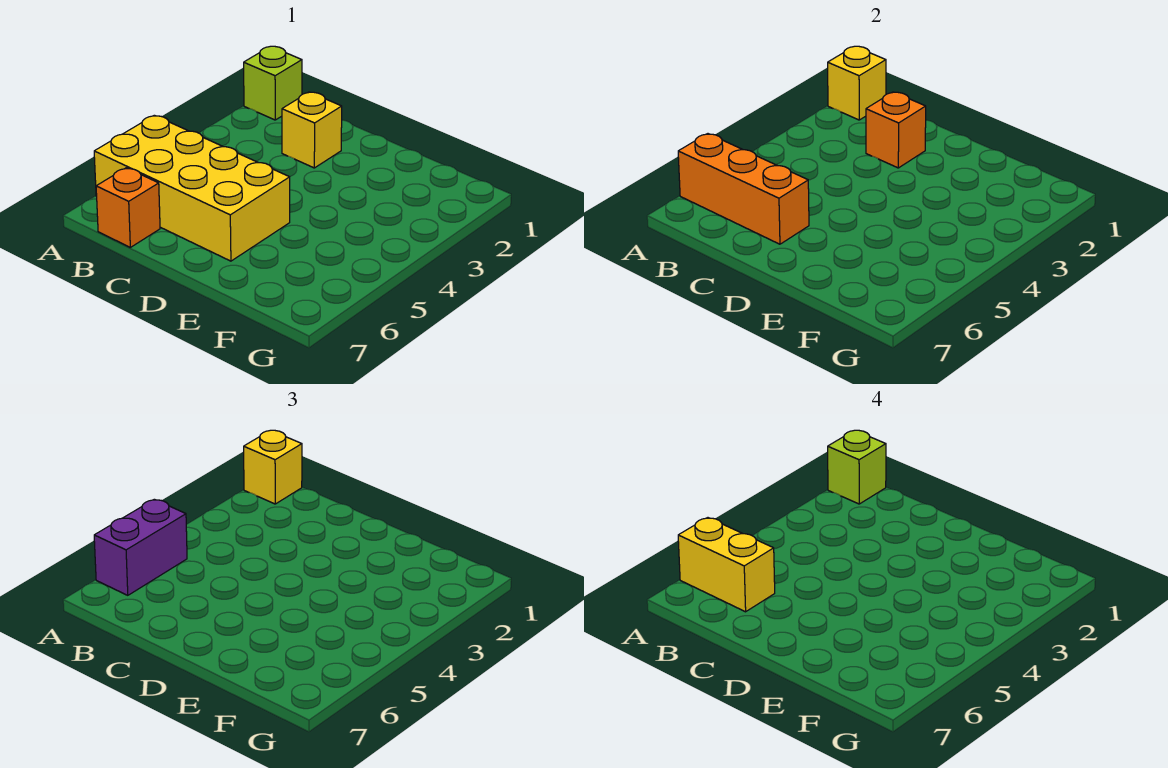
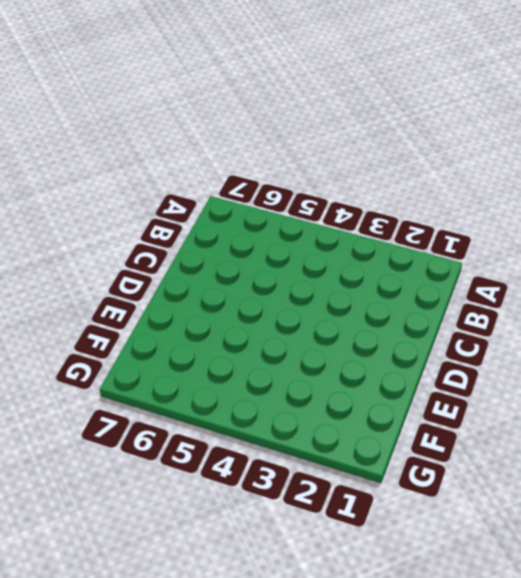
none -> lime brick A1 level 1
none -> yellow brick A5:D6 level 1

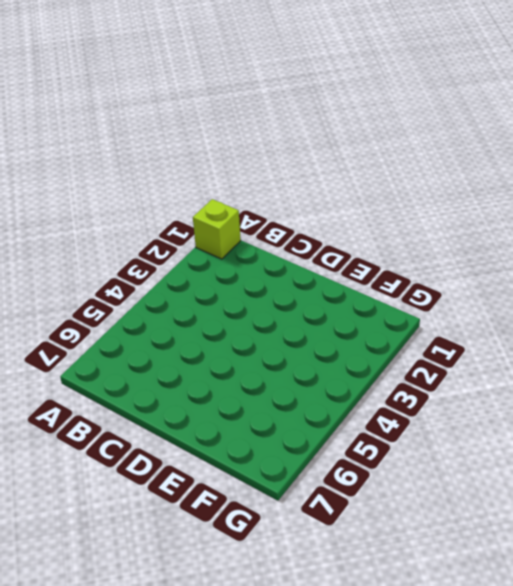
none -> yellow brick A5:D6 level 1
none -> orange brick B7 level 1

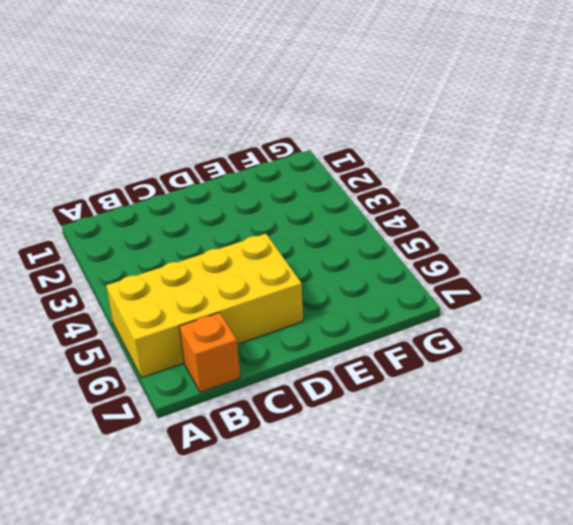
none -> lime brick A1 level 1
none -> yellow brick C2 level 1

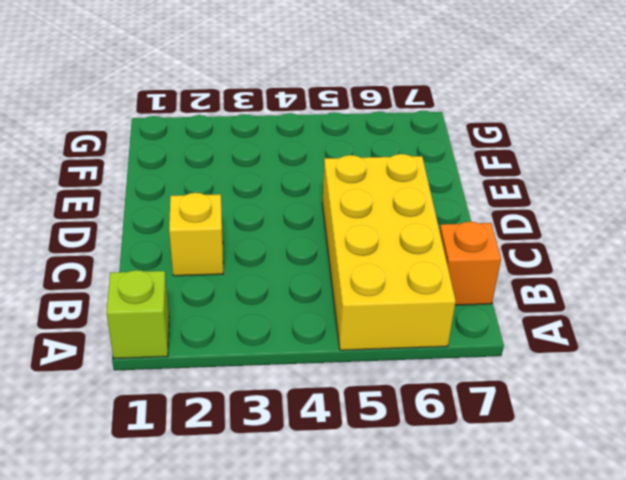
none -> yellow brick A1 level 2
none -> orange brick A6:C6 level 2

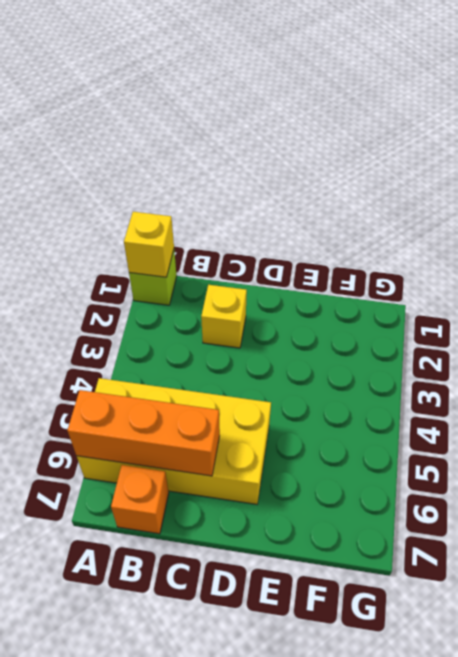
none -> orange brick C2 level 2
none -> yellow brick A1 level 3

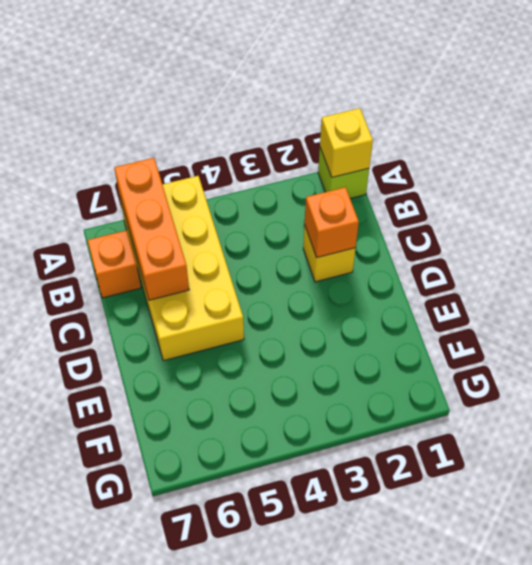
none -> yellow brick A1 level 3
none -> purple brick A5:A6 level 3

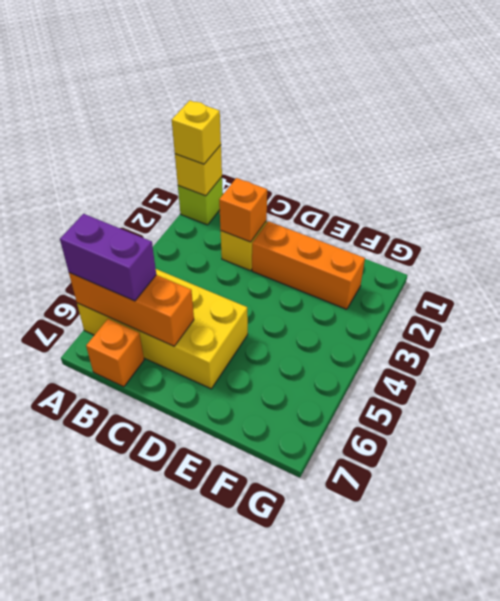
purple brick A6:B6 level 3 -> purple brick A5:A6 level 3
orange brick D2:F2 level 1 -> none
none -> lime brick A1 level 4
none -> yellow brick A6:B6 level 4

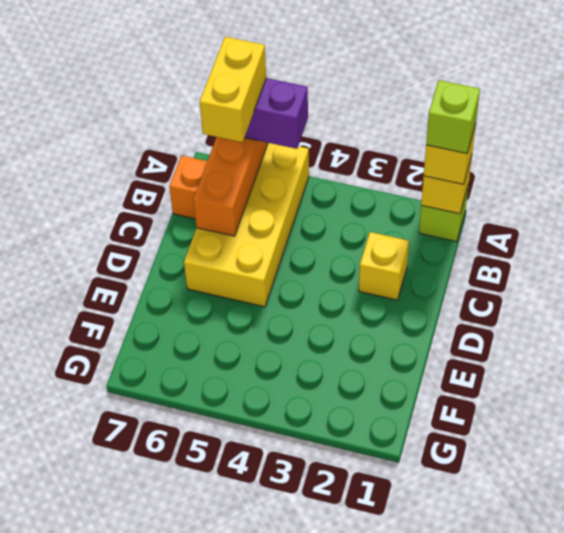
none -> orange brick C2 level 2

